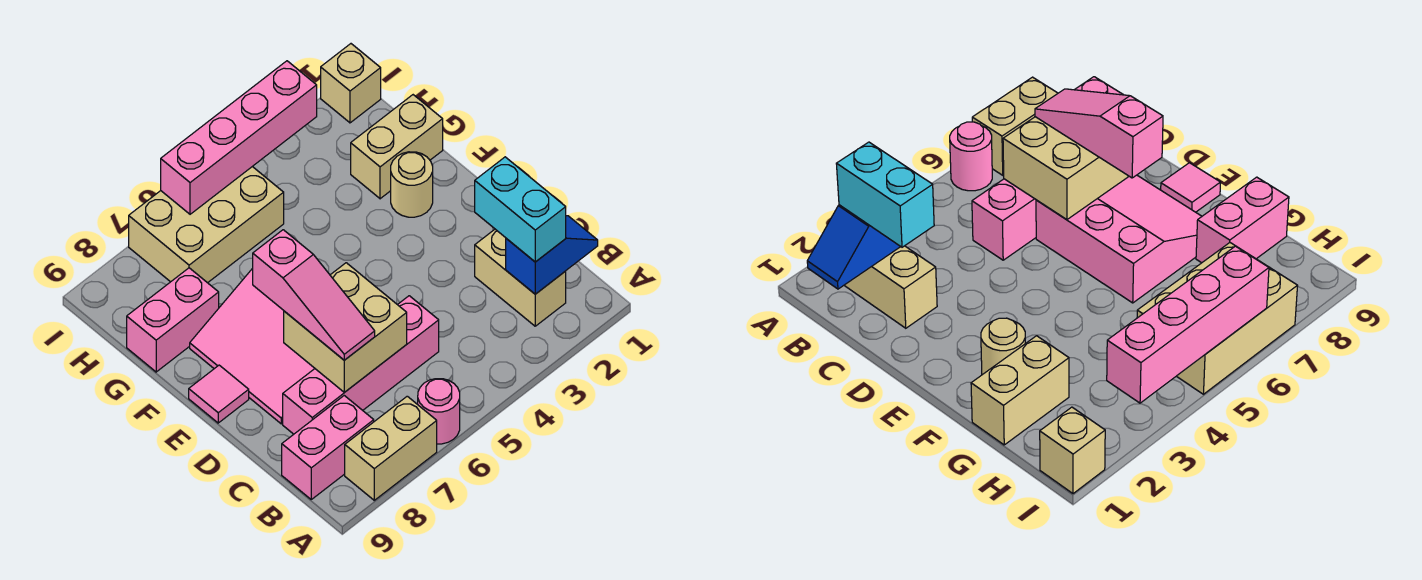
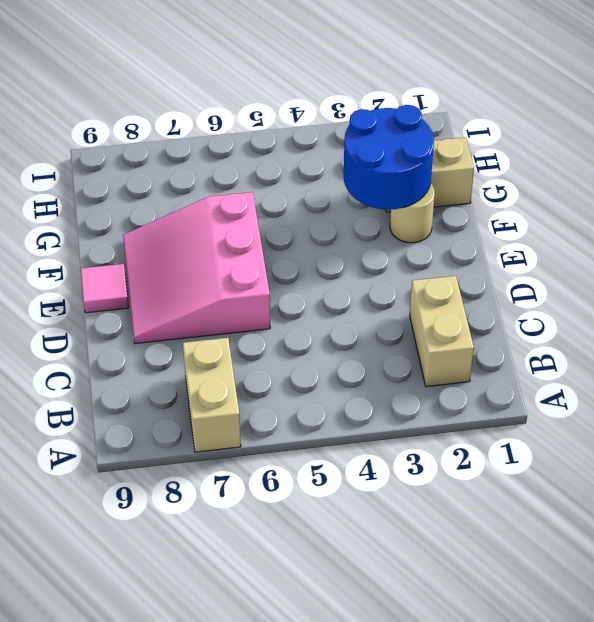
tan brick A7:B7 level 1 -> tan brick A7:A8 level 1
blue round brick F2:G3 level 2 -> none
none -> pink round brick A6 level 1
none -> pink brick B8:B9 level 1
none -> pink brick C5:C8 level 1

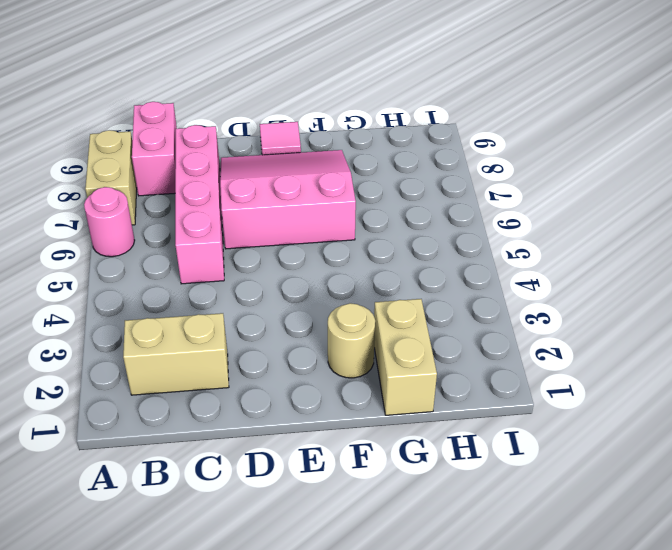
none -> pink brick G8:G9 level 1
none -> tan brick H5:I7 level 1
none -> tan brick I1 level 1

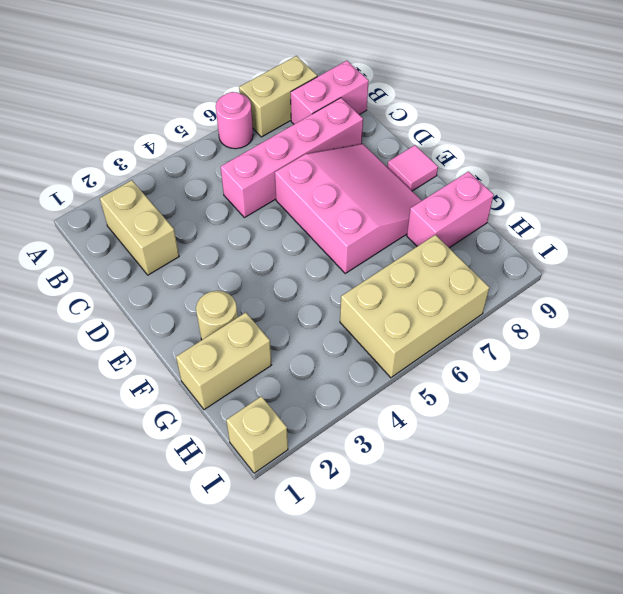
none -> blue slope B1:B2 level 2 top 2
none -> tan brick C6:D7 level 2
none -> pink brick I3:I6 level 2

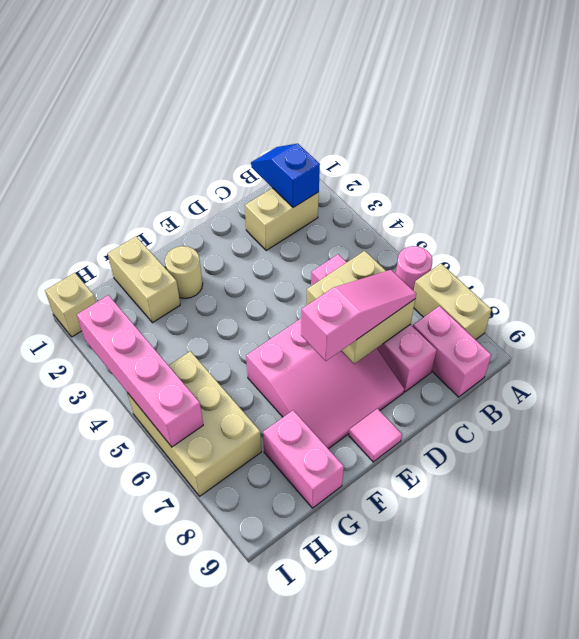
none -> cyan brick B2:C2 level 3

